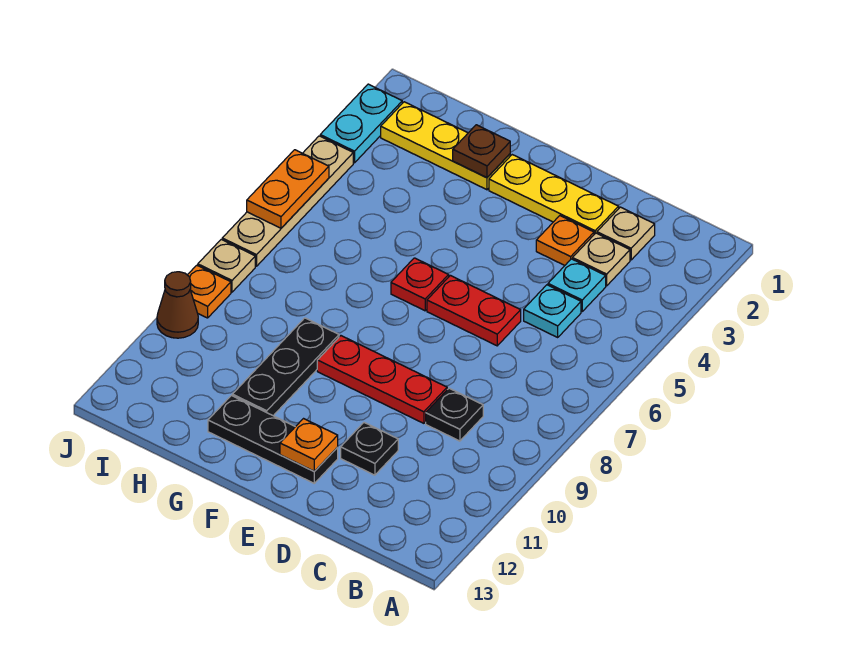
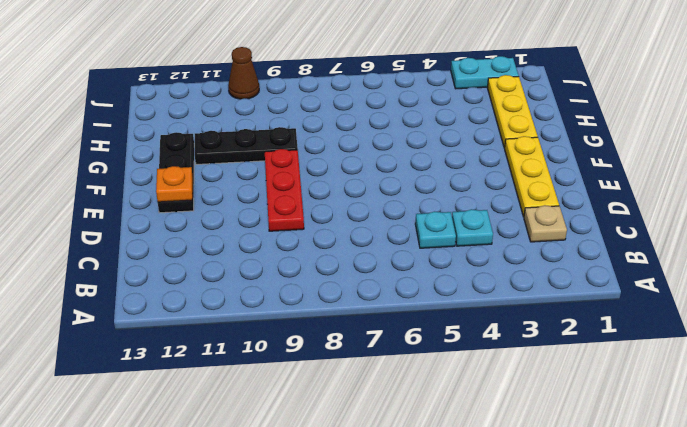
none -> tan plate C3 level 1
none -> black plate C9 level 1
none -> orange plate D3 level 1

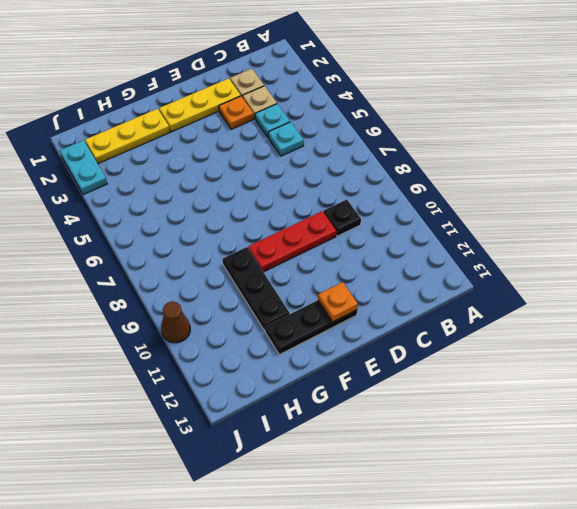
none -> red plate D6:E6 level 1
none -> black plate D11 level 1
none -> red plate F6 level 1

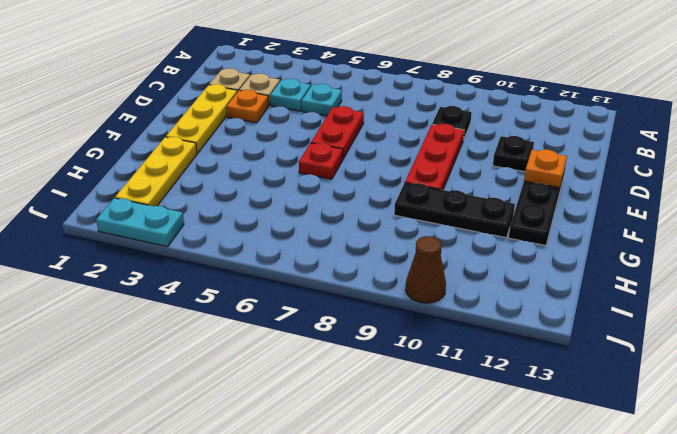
none -> tan plate J4:J7 level 1
none -> tan plate J8 level 1
none -> orange plate J9 level 1

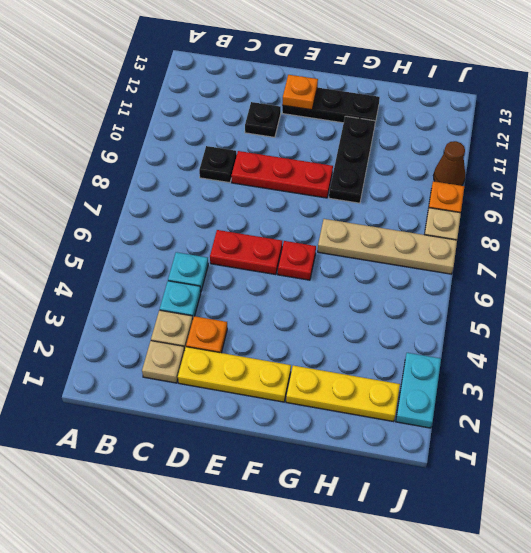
tan plate G7:J7 level 1 -> tan plate J4:J7 level 1
none -> brown plate G2 level 2
none -> orange plate J5:J6 level 2

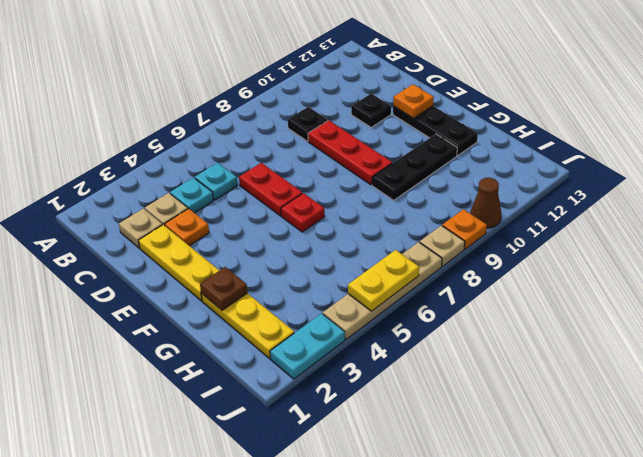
yellow plate J5:J6 level 2 -> orange plate J5:J6 level 2

